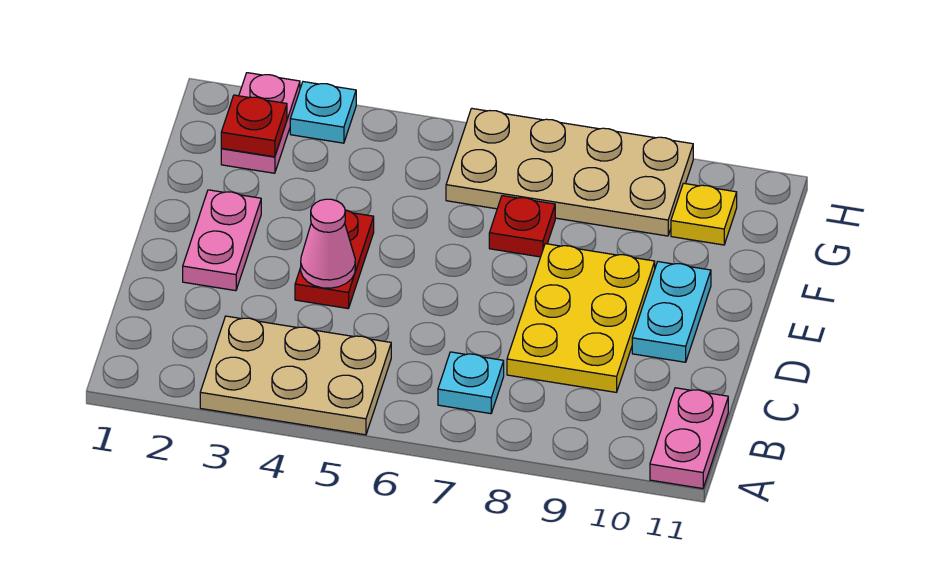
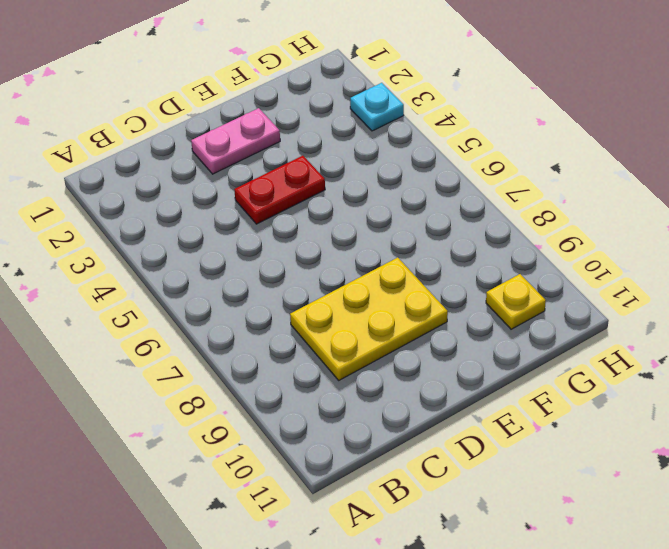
none -> tan plate A3:B5 level 1
none -> pink plate A11:B11 level 1
none -> cyan plate B7 level 1

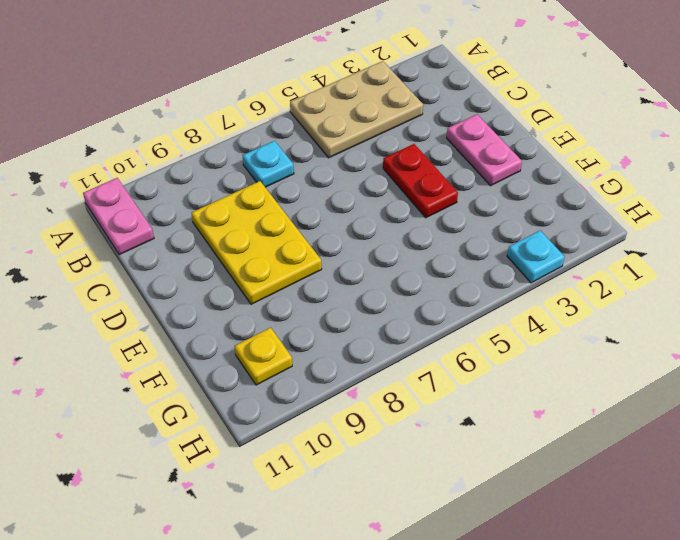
none -> cyan plate D10:E10 level 1
none -> red plate F7 level 1
none -> pink plate G2:H2 level 1

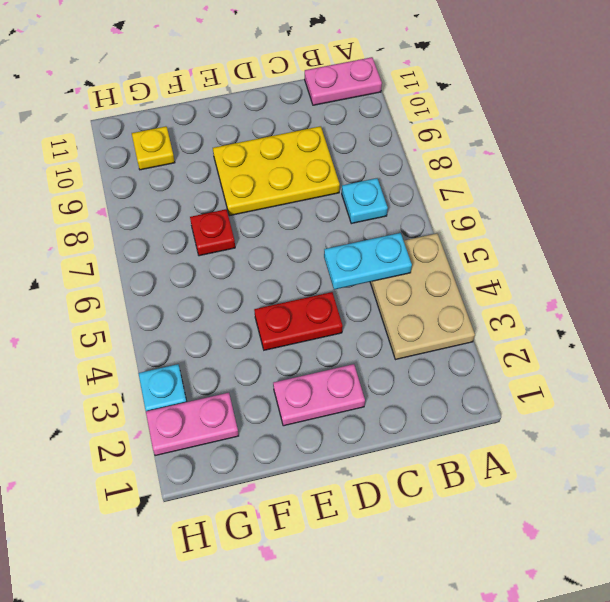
cyan plate B5:C5 level 2 -> cyan plate D10:E10 level 1
none -> tan plate G6:H9 level 1
none -> pink cone D4 level 2
none -> red plate G2 level 2

